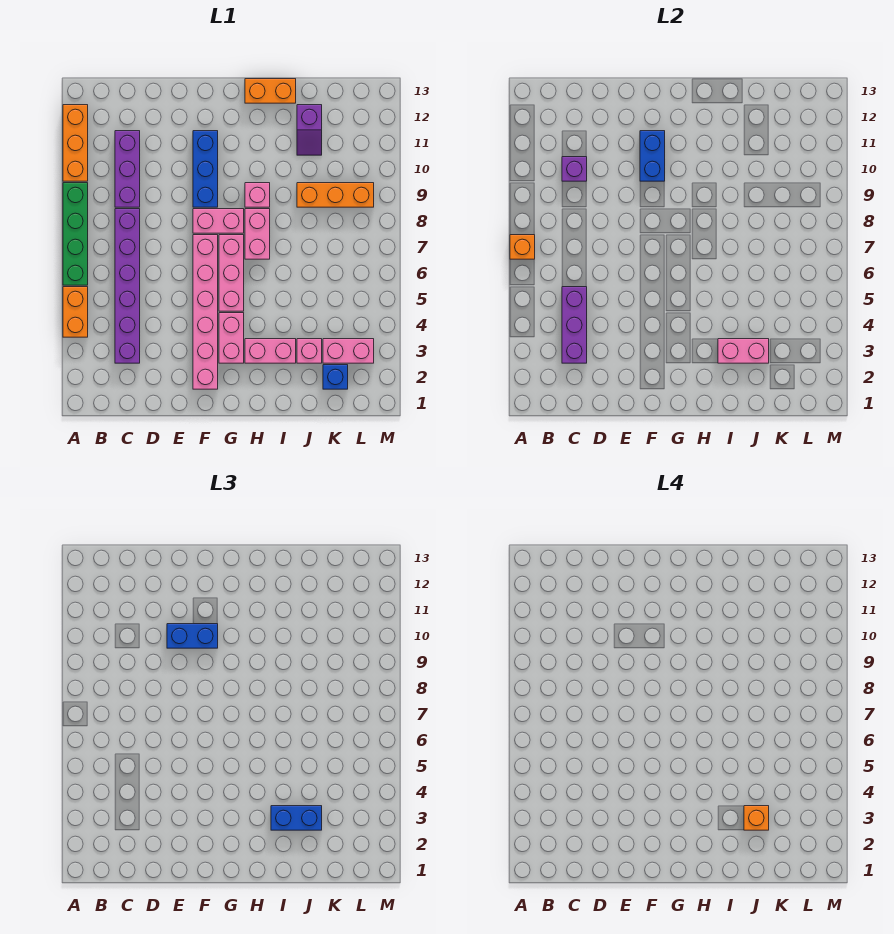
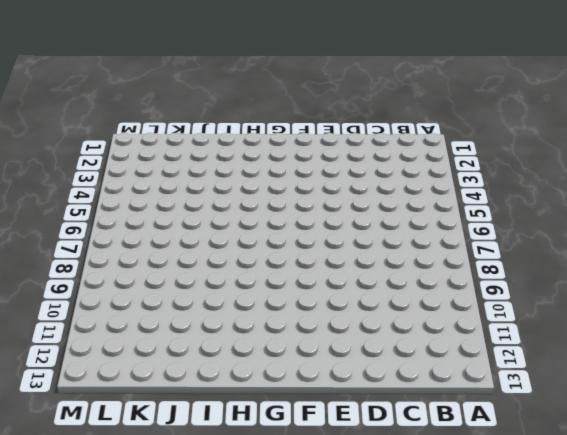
none -> orange brick A4:A5 level 1
none -> green brick A6:A9 level 1
none -> orange brick A10:A12 level 1

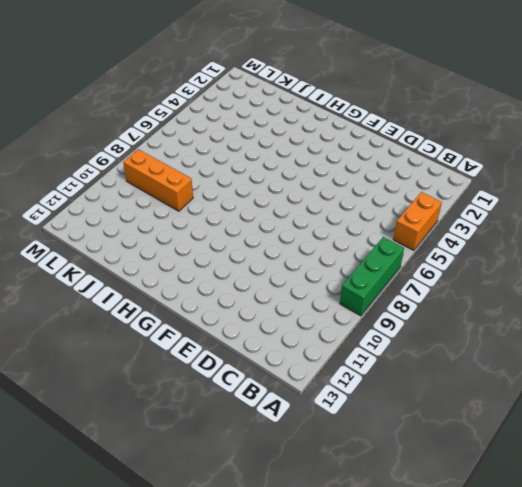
green brick A7:A9 level 1 -> green brick A6:A9 level 1
none -> orange brick A10:A12 level 1
none -> purple brick C3:C8 level 1
none -> purple brick C9:C11 level 1

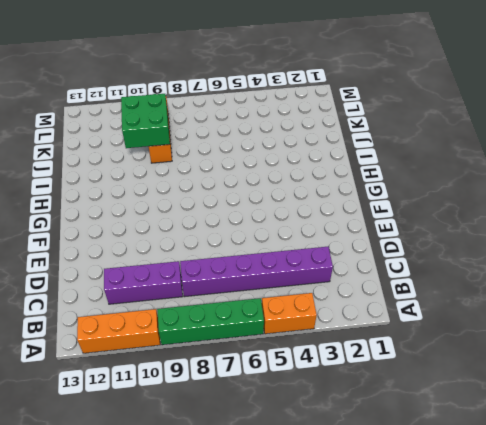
green brick J9:K10 level 2 -> none
none -> pink brick F2:F7 level 1
none -> pink brick F8:G8 level 1
none -> blue brick F9:F11 level 1

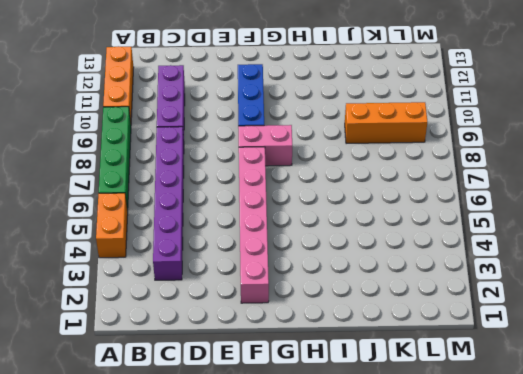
none -> pink brick G3:G4 level 1
none -> pink brick G5:G7 level 1
none -> pink brick H3:I3 level 1

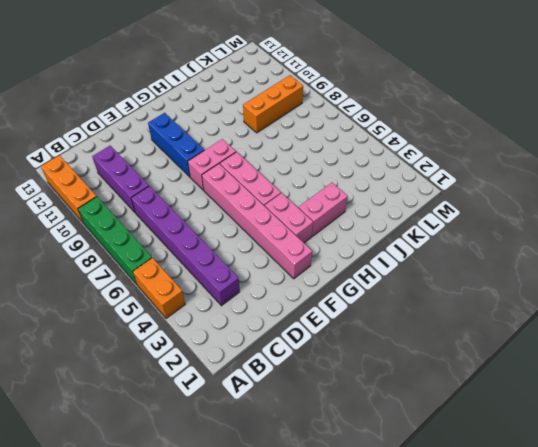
none -> pink brick H7:H8 level 1
none -> pink brick H9 level 1
none -> orange brick H13:I13 level 1

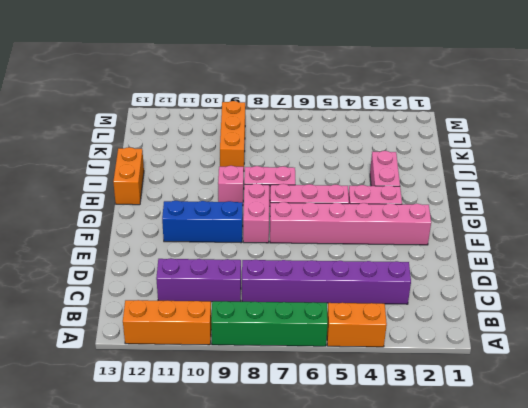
none -> pink brick J3 level 1
none -> purple slope J11:J12 level 1 top 12
none -> blue brick K2 level 1

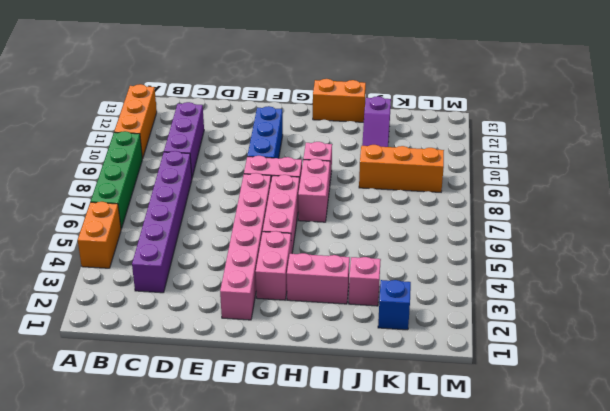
none -> pink brick K3:L3 level 1
none -> orange brick A7 level 2
none -> purple brick C3:C5 level 2

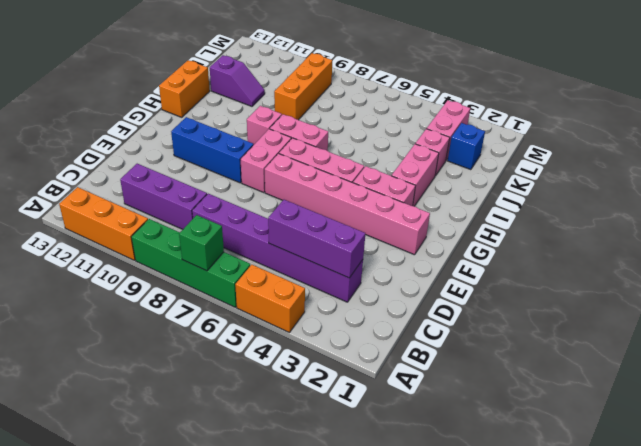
green brick A7 level 2 -> orange brick A7 level 2
none -> purple brick C10 level 2
none -> blue brick F10:F11 level 2
none -> pink brick I3:J3 level 2

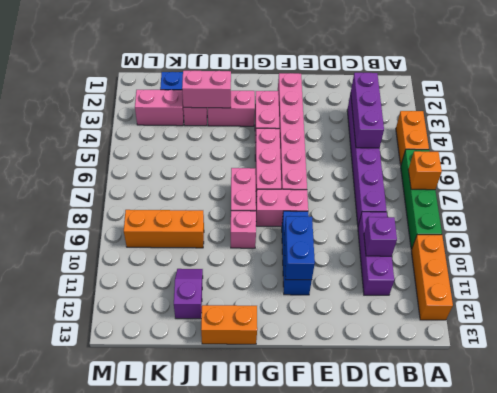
none -> blue brick E10:F10 level 3
none -> blue brick I3:J3 level 3
none -> orange brick J3 level 4

